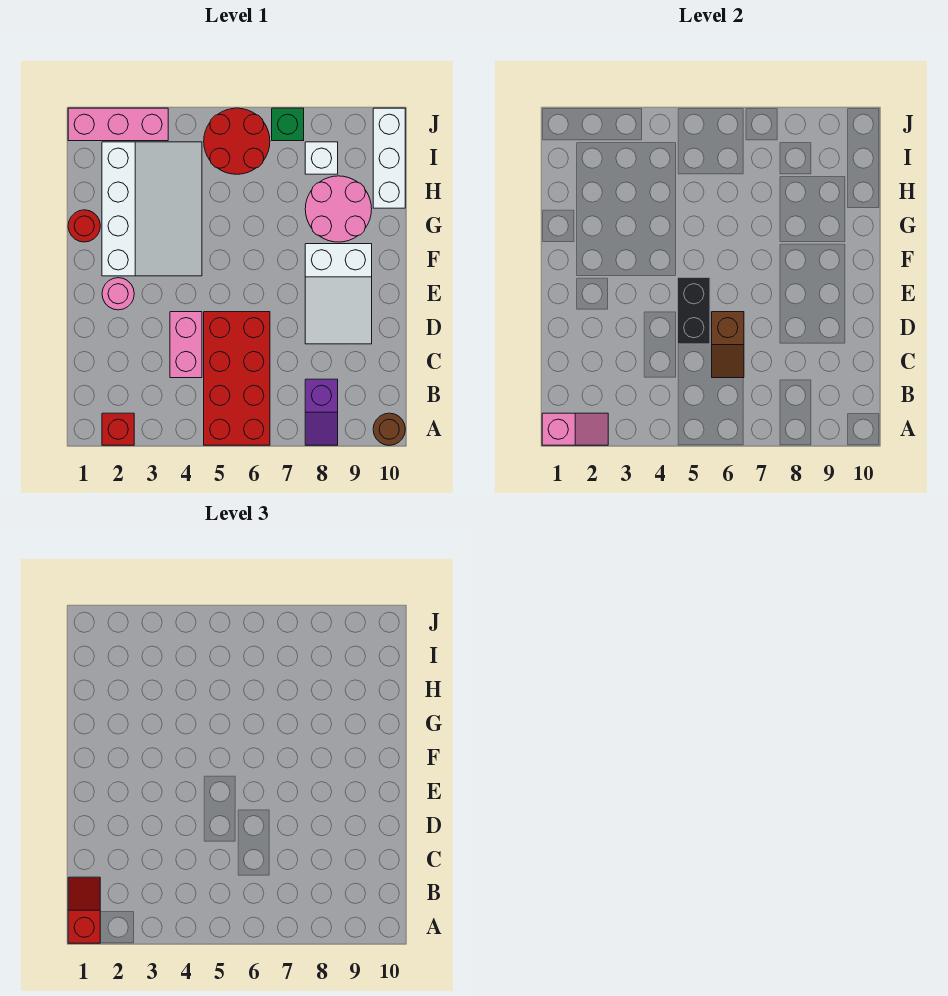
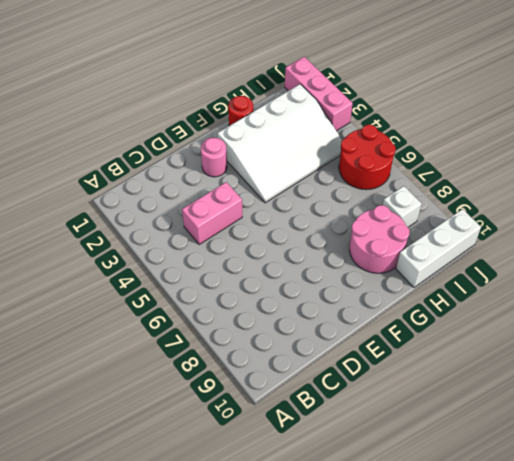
none -> red brick A2 level 1
none -> red brick A5:D6 level 1
none -> purple slope A8:B8 level 1 top B

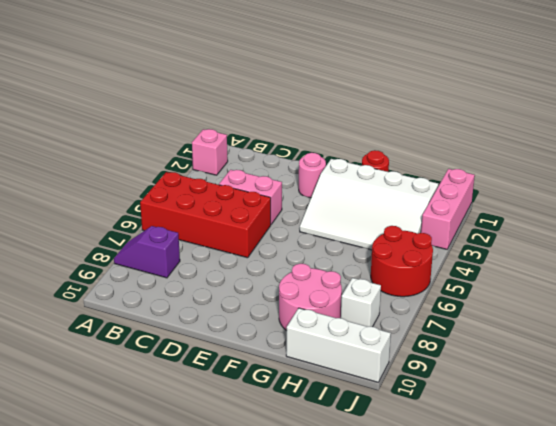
pink brick A2 level 1 -> red brick A2 level 1
none -> brown round brick A10 level 1
none -> white slope D8:F9 level 1 top F
none -> green brick J7 level 1

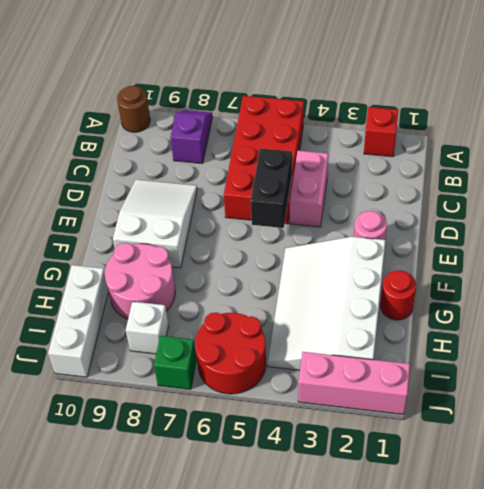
none -> pink slope A1:A2 level 2 top 1
none -> brown slope C6:D6 level 2 top D
none -> red slope A1:B1 level 3 top A

